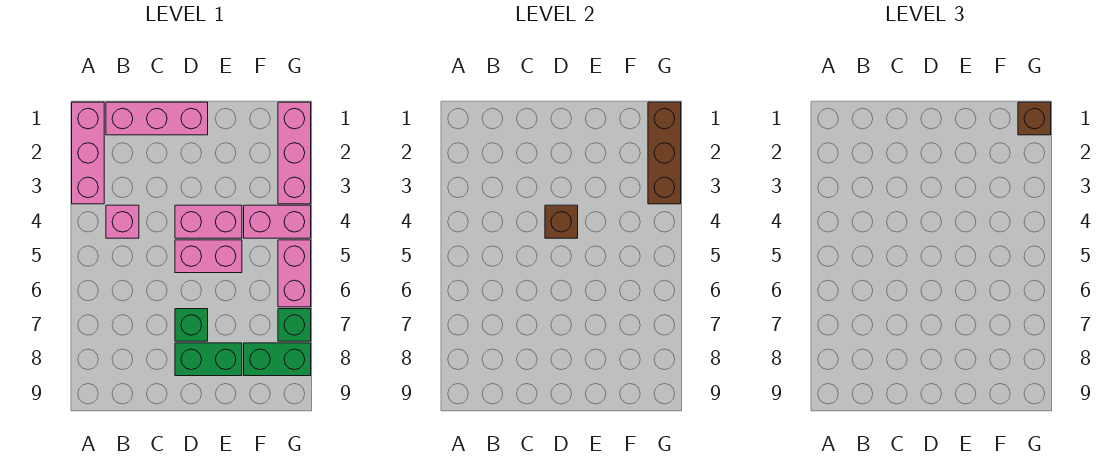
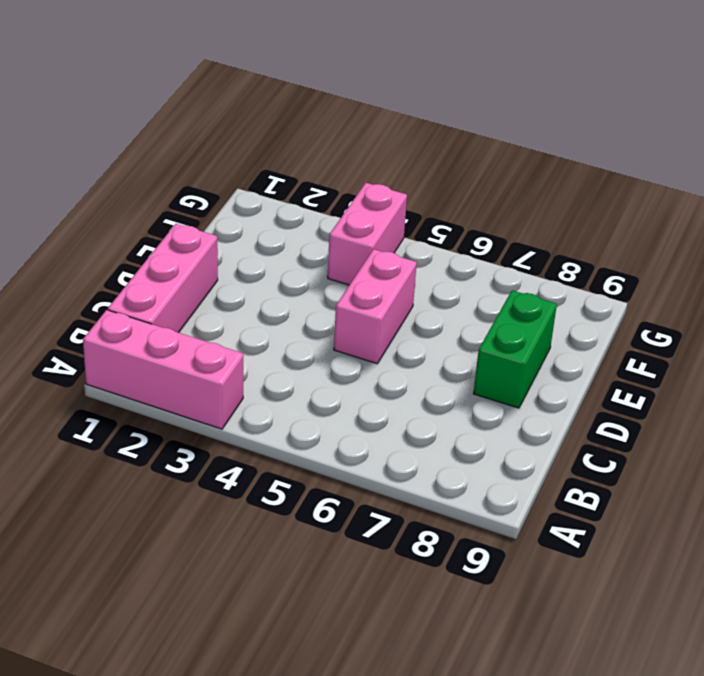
none -> pink brick B4 level 1
none -> pink brick D4:E4 level 1
none -> green brick D7 level 1

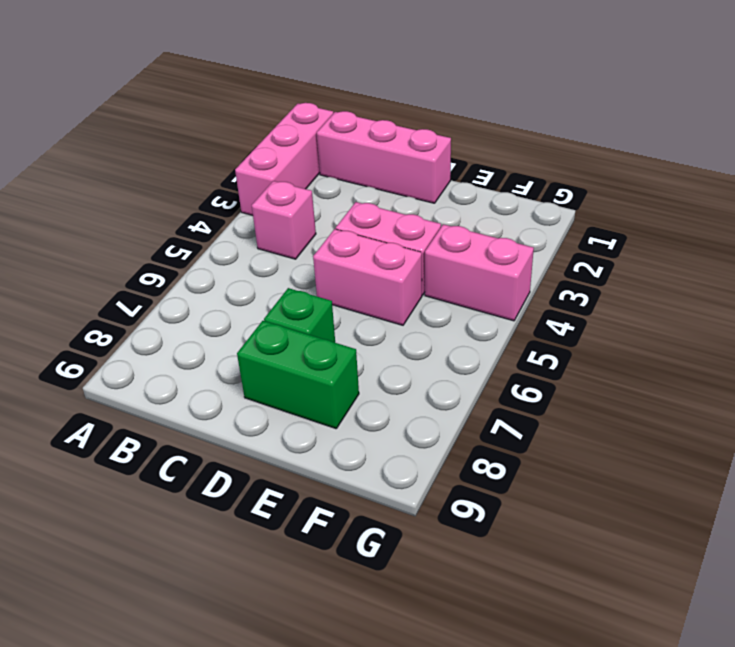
none -> green brick F8:G8 level 1
none -> pink brick G1:G3 level 1
none -> pink brick G5:G6 level 1

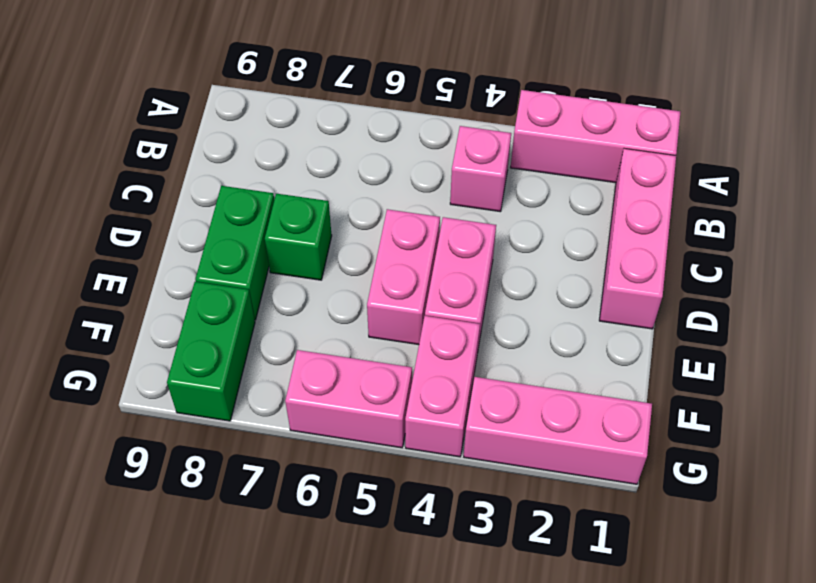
none -> green brick G7 level 1
none -> brown brick D4 level 2
none -> brown brick G1:G3 level 2

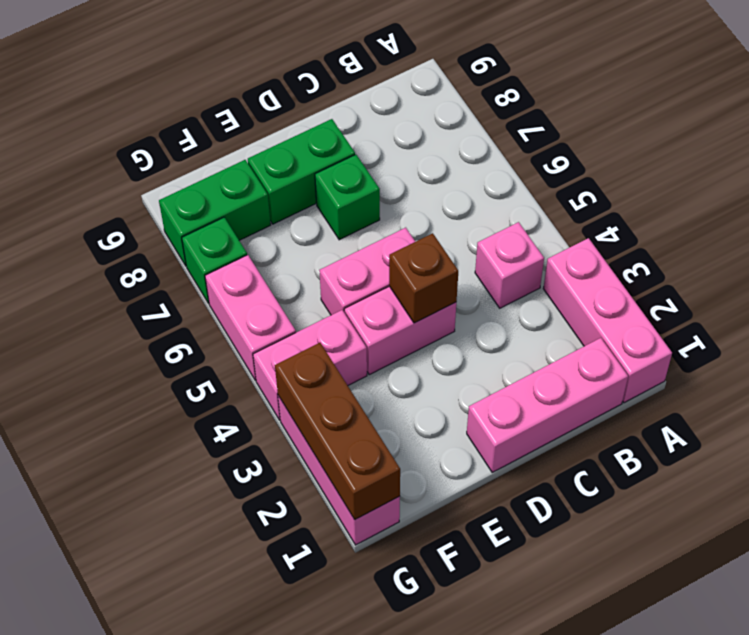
none -> brown brick G1 level 3

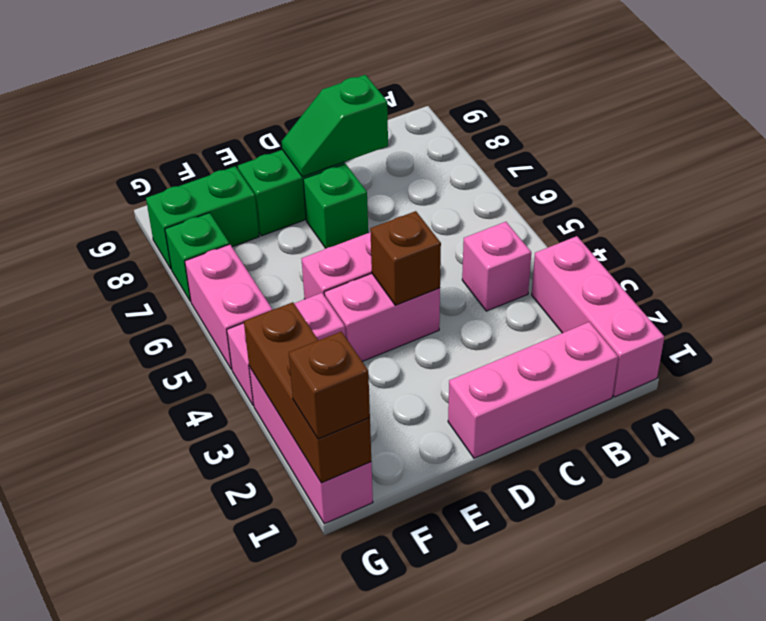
green slope C8:D8 level 2 top C -> none

